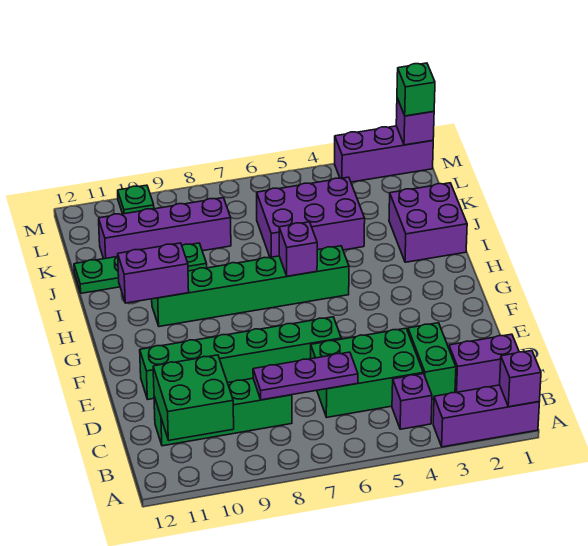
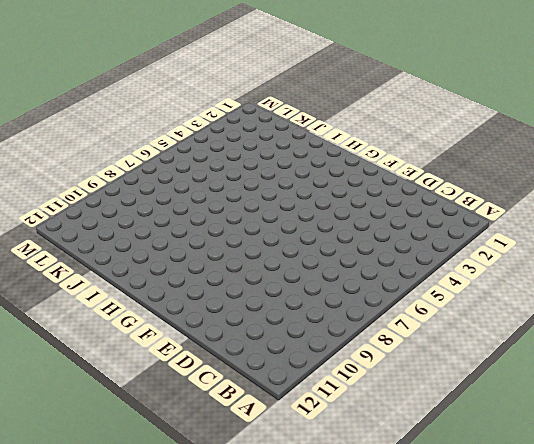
none -> purple brick A1:A3 level 1
none -> purple brick B4 level 1
none -> purple brick C1:C2 level 1

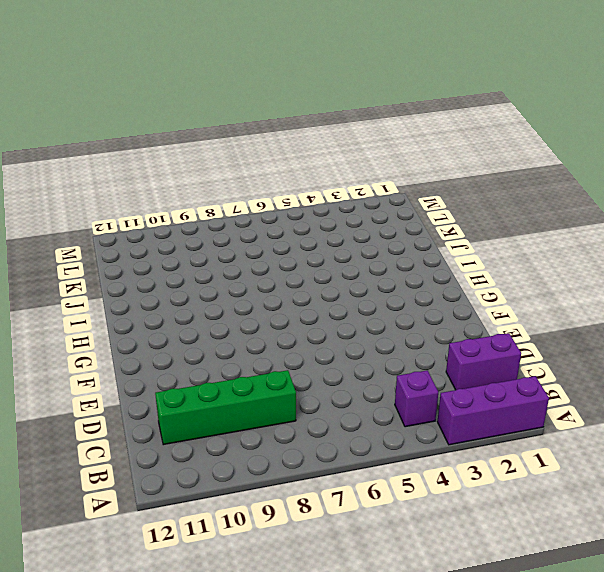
none -> green brick C3:D3 level 1
none -> green brick C4:D6 level 1
none -> green brick E6:E11 level 1

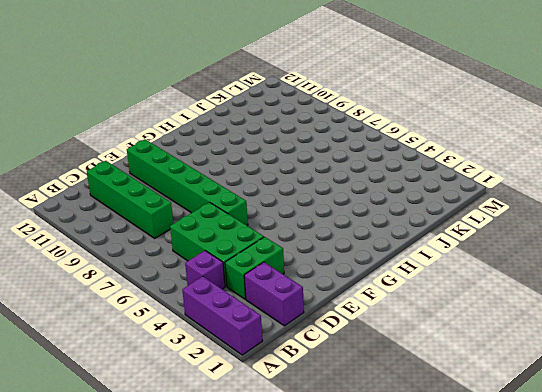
none -> green brick H5:H10 level 1
none -> purple brick I1:J2 level 1
none -> purple brick J4:K6 level 1

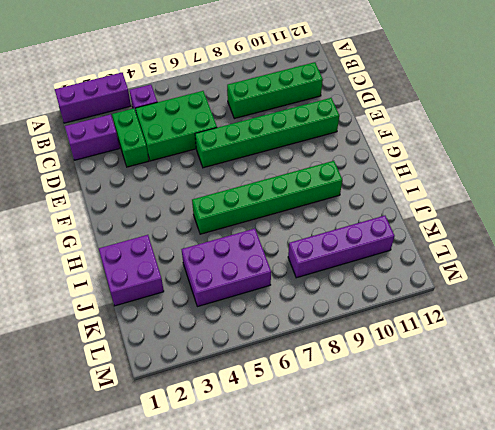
none -> green plate J9:J12 level 1
none -> purple brick M1:M3 level 1
none -> green plate M10 level 1

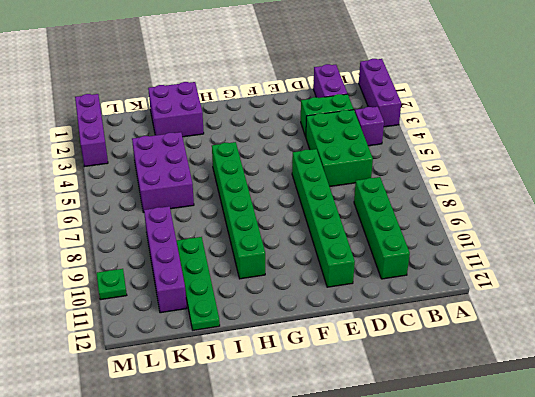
none -> purple brick A1 level 2
none -> green brick B10:C11 level 2
none -> purple plate C6:C8 level 2

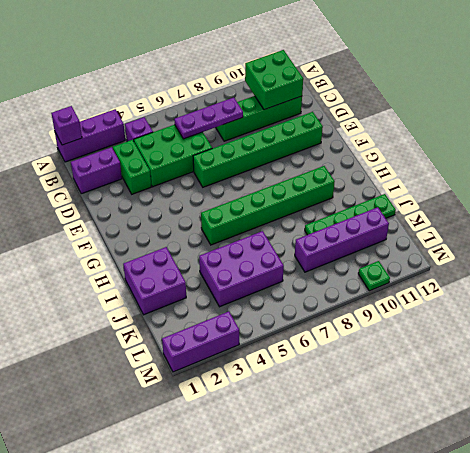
none -> purple brick H6 level 2
none -> purple brick H10:H11 level 2
none -> purple brick M1 level 2

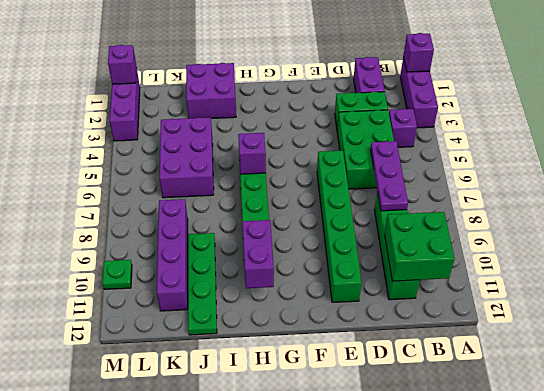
none -> green brick M1 level 3

